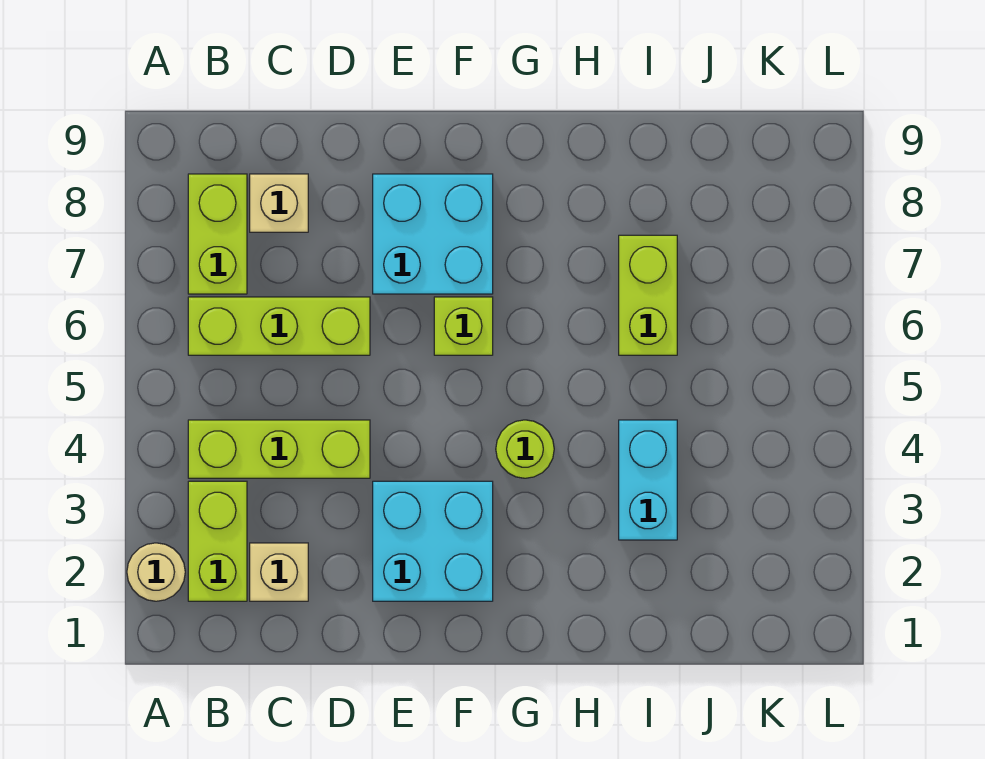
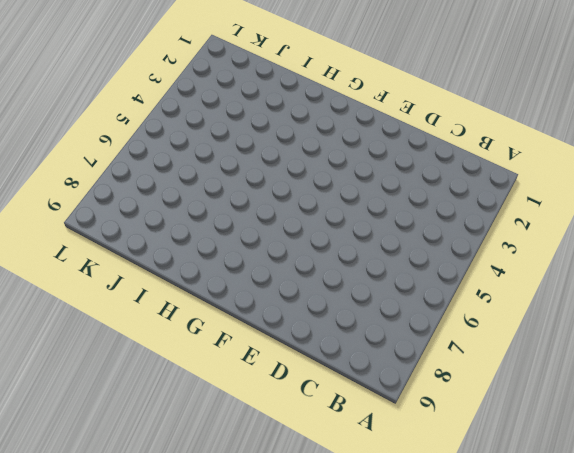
none -> tan round brick A2 level 1
none -> lime brick B2:B3 level 1
none -> lime brick B4:D4 level 1

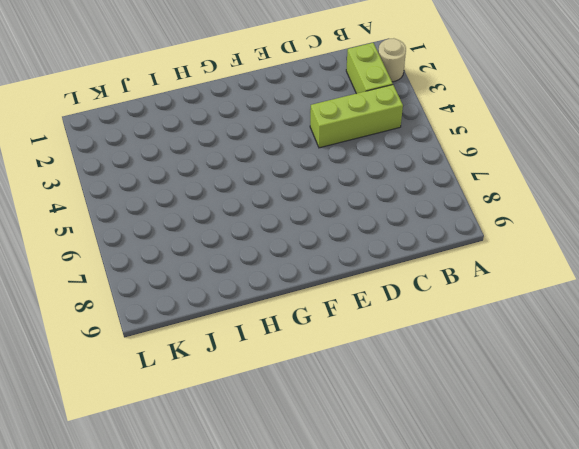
none -> lime brick B6:D6 level 1
none -> lime brick B7:B8 level 1
none -> tan brick C2 level 1

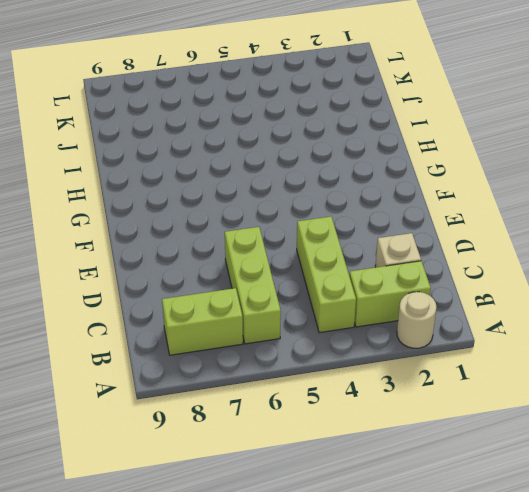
none -> tan brick C8 level 1
none -> cyan brick E2:F3 level 1
none -> cyan brick E7:F8 level 1

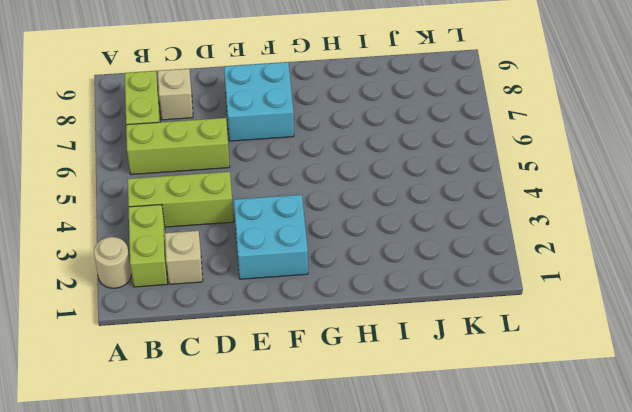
none -> lime brick F6 level 1
none -> lime round brick G4 level 1
none -> cyan brick I3:I4 level 1

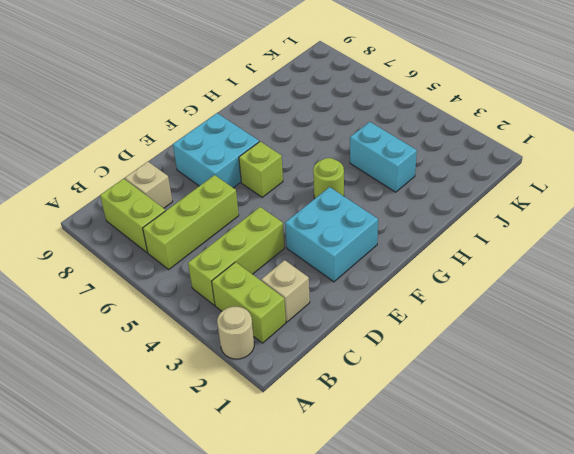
none -> lime brick I6:I7 level 1

